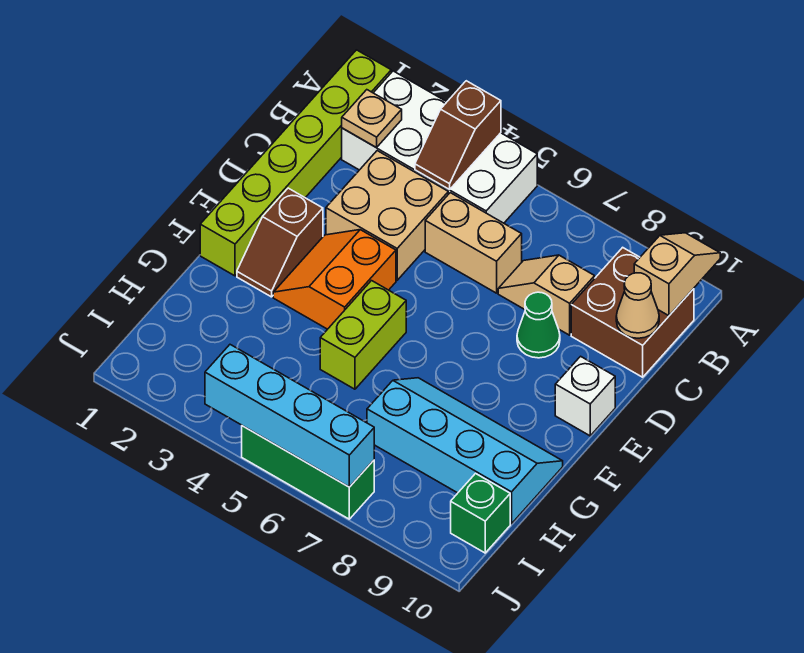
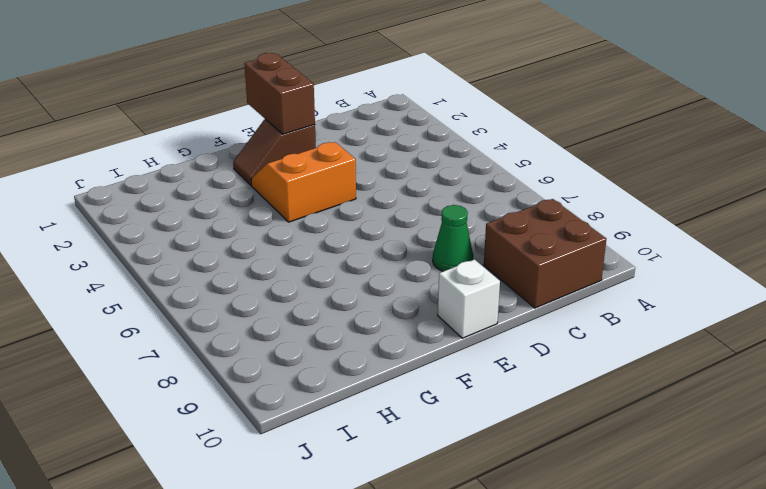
brown brick E1:E2 level 2 -> none
none -> lime brick A1:F1 level 1
none -> white brick A2:B5 level 1
none -> tan brick C3:D4 level 1

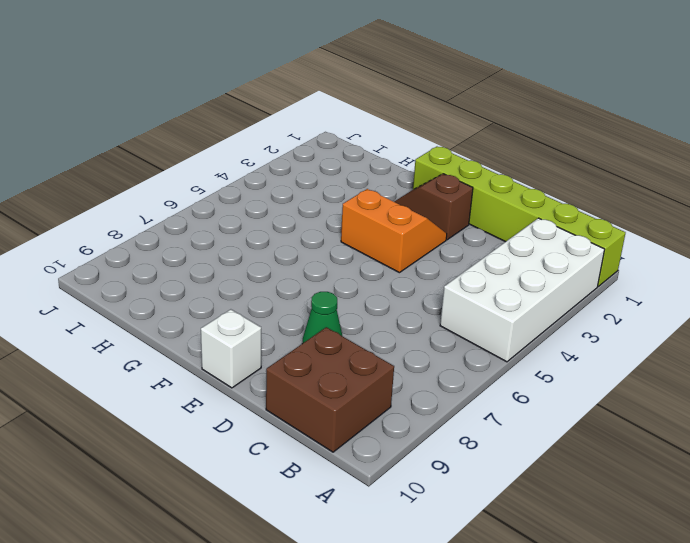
none -> tan brick C3:D4 level 1
none -> tan brick C5:C6 level 1
none -> tan slope C7:C8 level 1 top 8

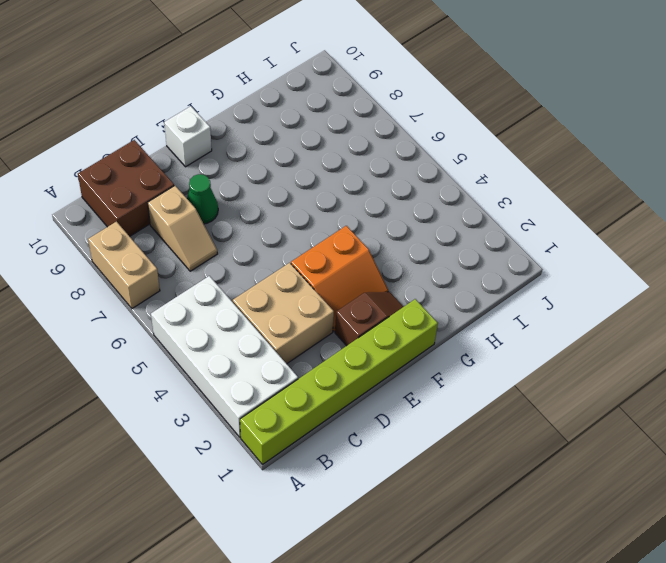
tan brick A7:A8 level 1 -> tan brick C5:C6 level 1
none -> lime brick F5:G5 level 1
none -> cyan slope G7:H10 level 1 top H
none -> green brick I10 level 1

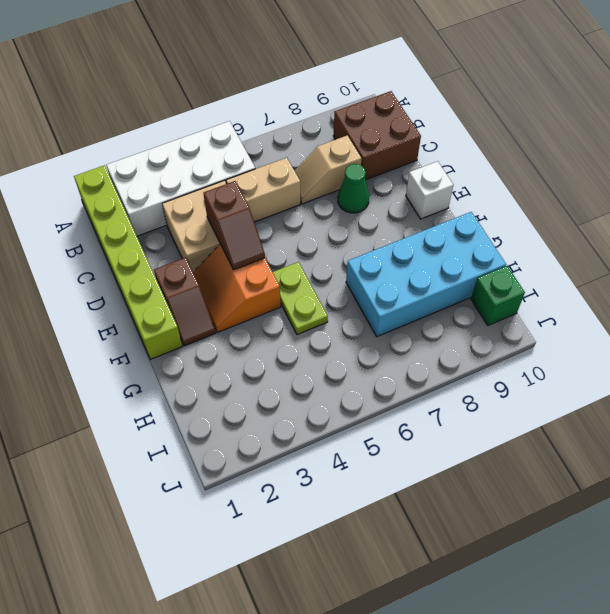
brown slope D4:E4 level 2 top D -> brown slope A4:B4 level 2 top A
lime plate F5:G5 level 1 -> lime brick F5:G5 level 1
cyan brick G7:H10 level 1 -> cyan slope G7:H10 level 1 top H
none -> green brick J5:J7 level 1
none -> tan slope A10:B10 level 2 top B
none -> tan plate B2 level 2

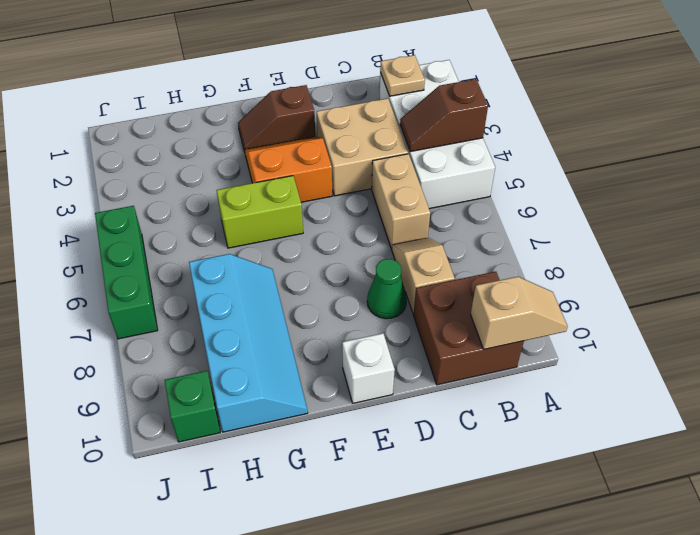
none -> lime brick A1:F1 level 1
none -> tan cone C10 level 2
none -> cyan brick J4:J7 level 2

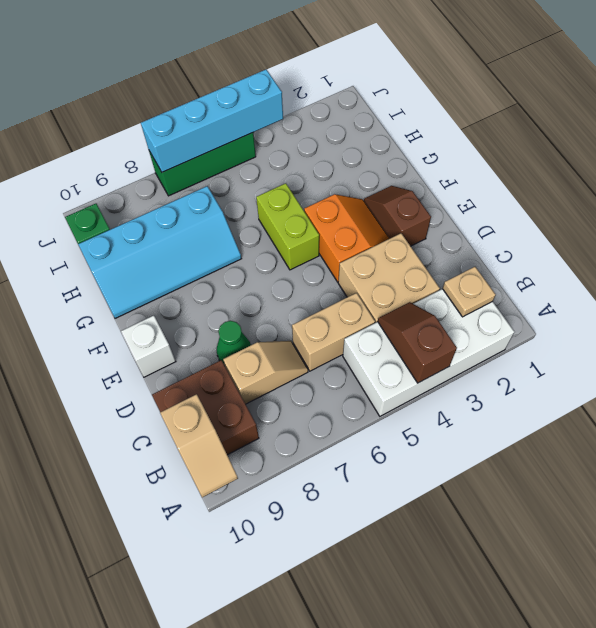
none -> lime brick A1:F1 level 1
none -> tan cone C10 level 2

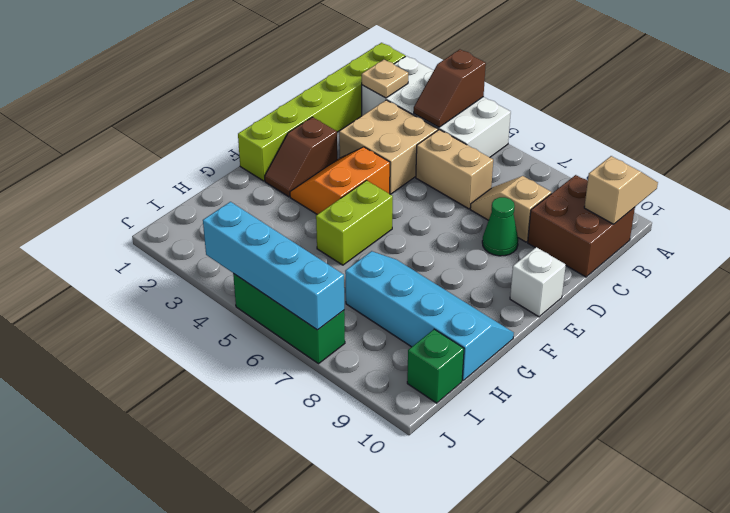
none -> tan cone C10 level 2

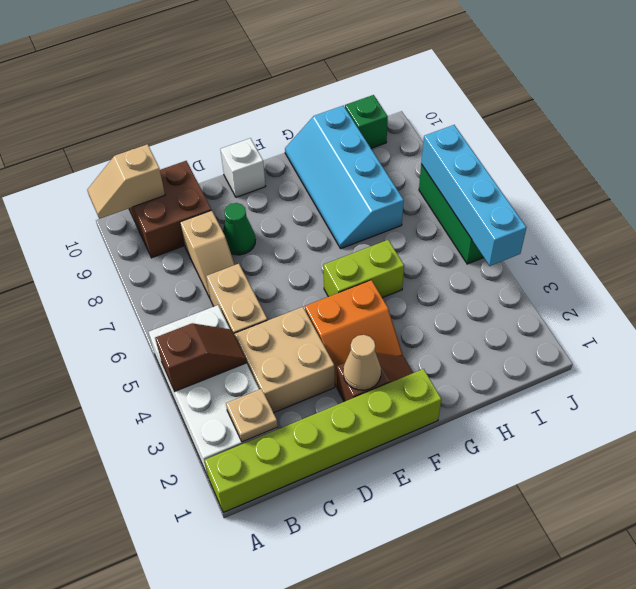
tan cone E2 level 2 -> tan cone C10 level 2

